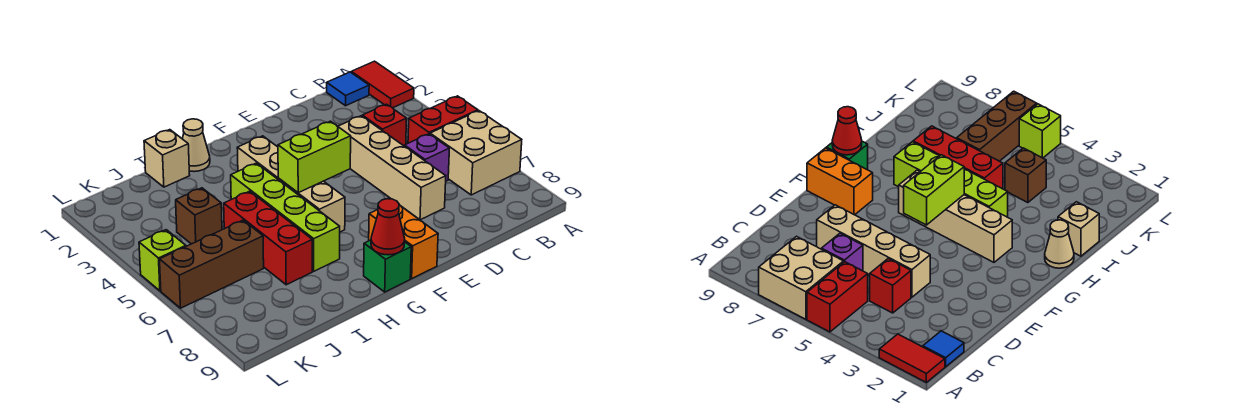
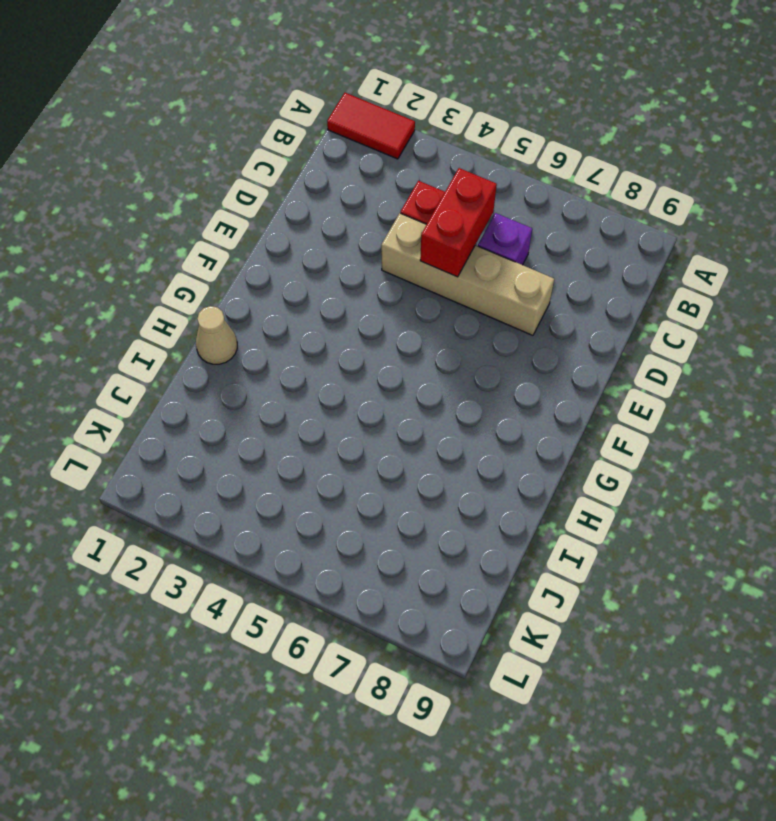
red brick C5:D5 level 2 -> red brick A5:B5 level 1
none -> tan brick A6:B7 level 1
none -> blue tile B1 level 1
none -> orange brick F8:F9 level 1

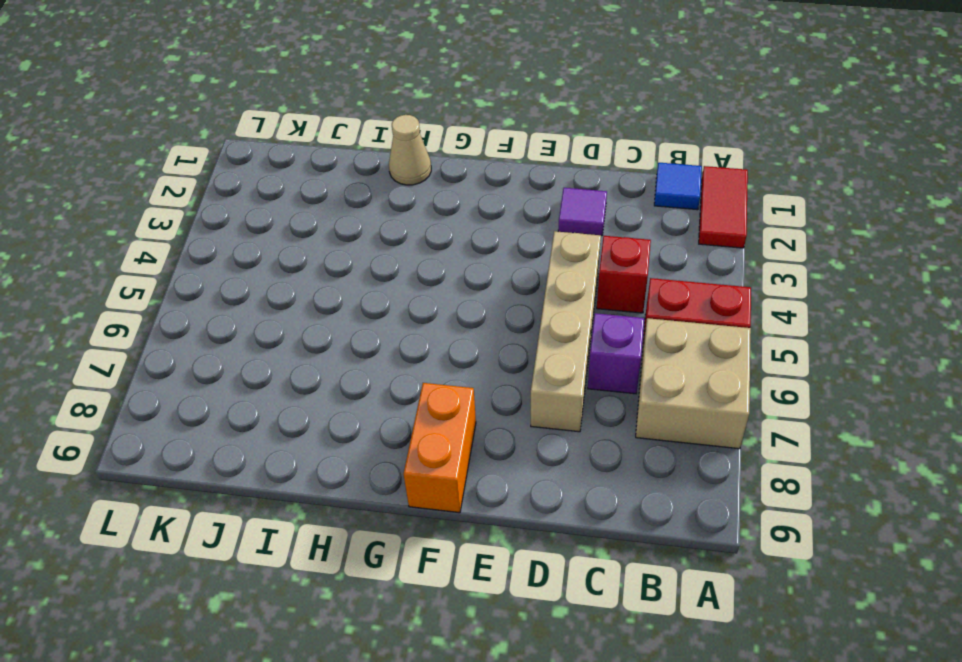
purple tile D2 level 1 -> none
none -> tan brick G3:G6 level 1
none -> green brick G9 level 1
none -> lime brick H4:H7 level 1

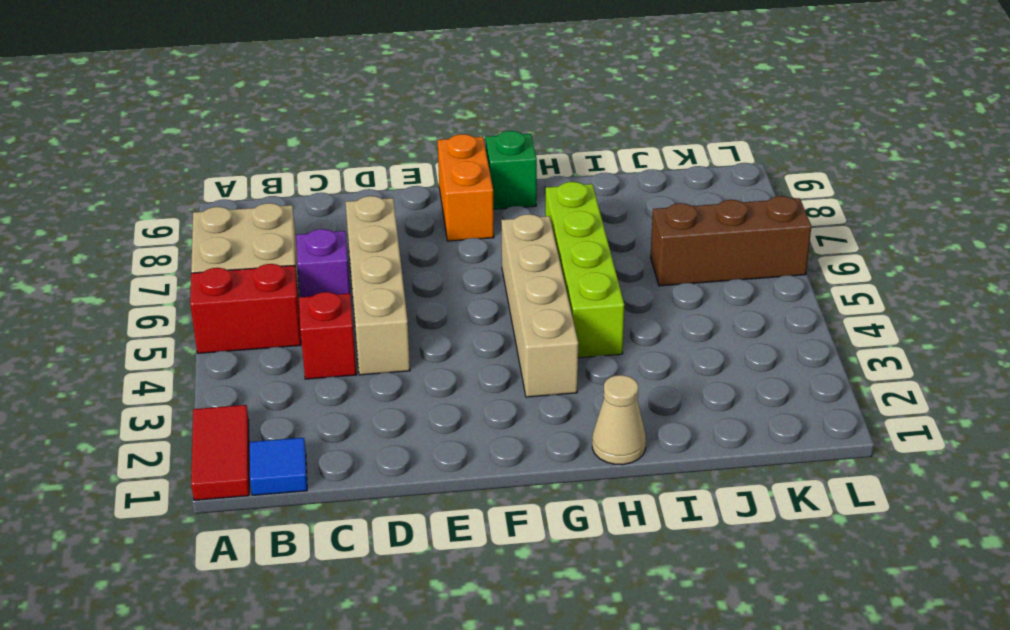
none -> tan brick I1 level 1
none -> red brick I5:I7 level 1
none -> brown brick J4 level 1

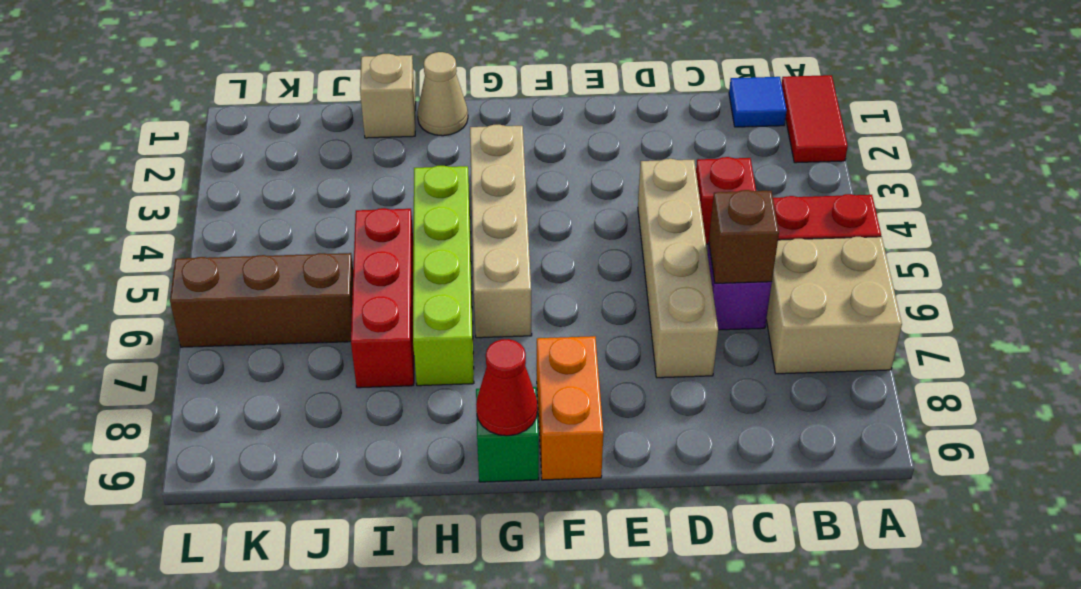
brown brick C6 level 2 -> brown brick J4 level 1
none -> lime brick L5 level 1
none -> lime brick F5:G5 level 2

